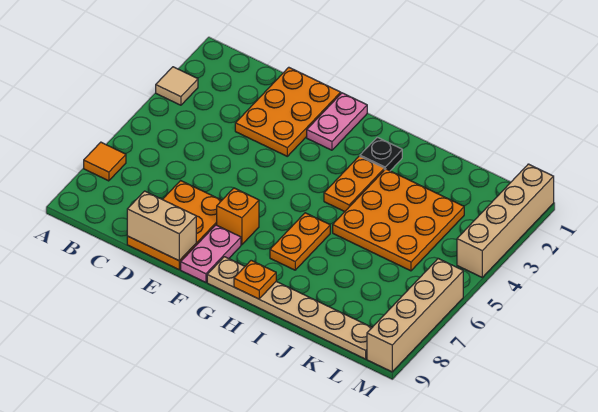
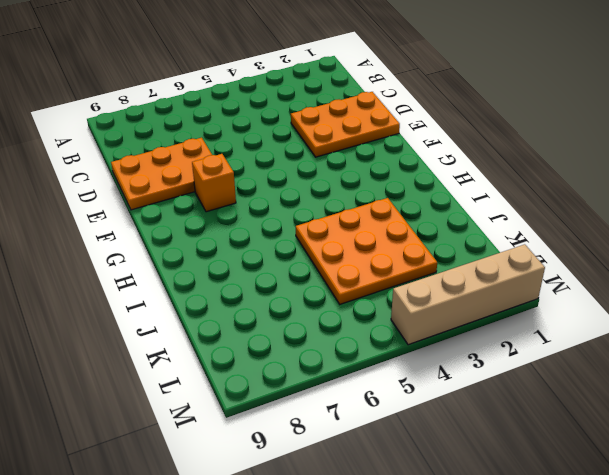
none -> tan tile A3 level 1
none -> orange tile A7 level 1
none -> pink plate F1:F2 level 1

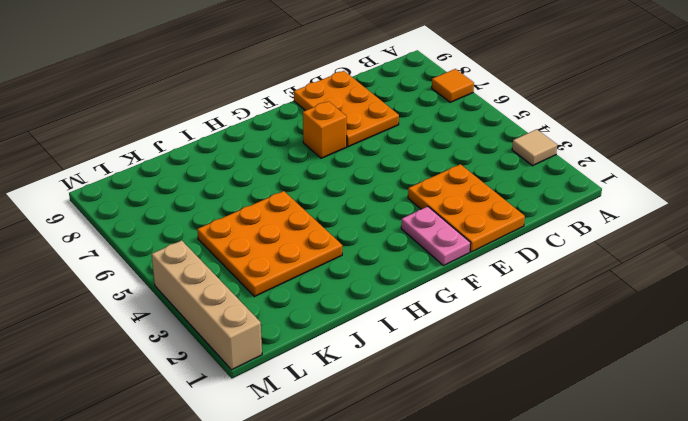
none -> pink plate F8:F9 level 1
none -> tan plate G9:L9 level 1
none -> black plate H2 level 1

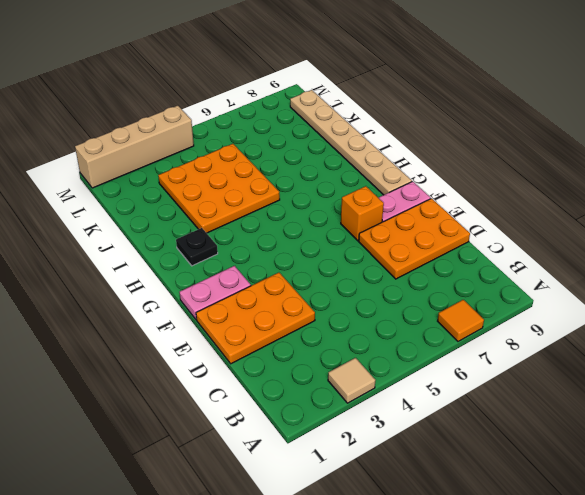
none -> orange plate H3:H4 level 1
none -> orange plate H6:H7 level 1
none -> tan brick M6:M9 level 1

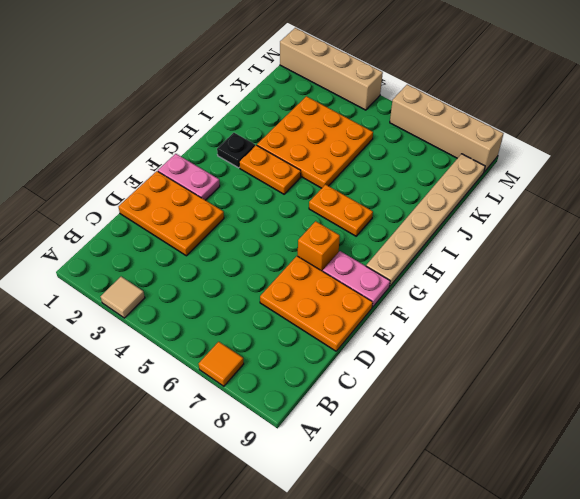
none -> tan brick D9:E9 level 2
none -> orange plate H9 level 2

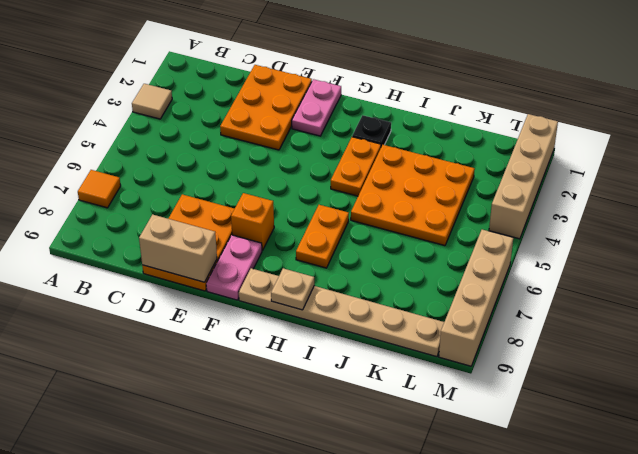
tan plate H9 level 2 -> orange plate H9 level 2

